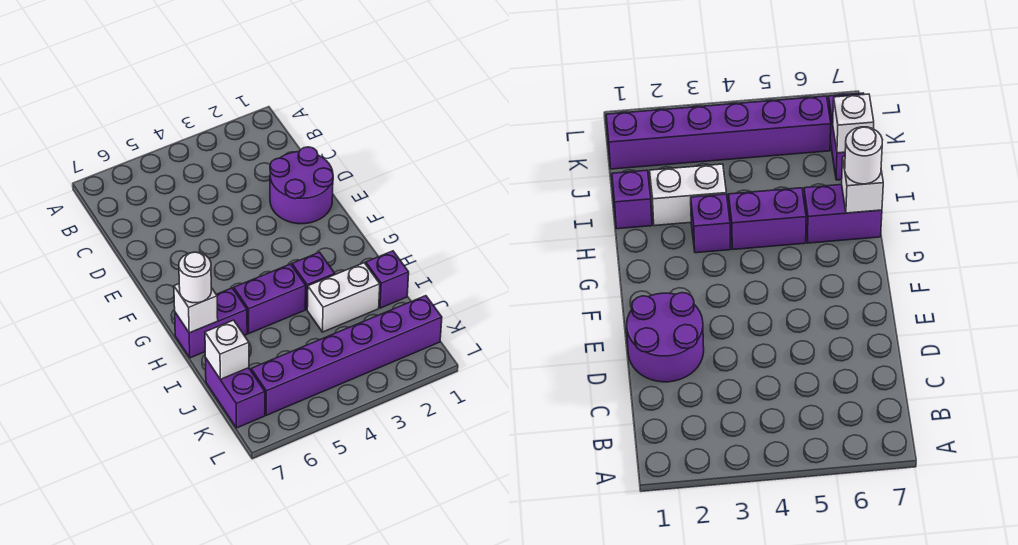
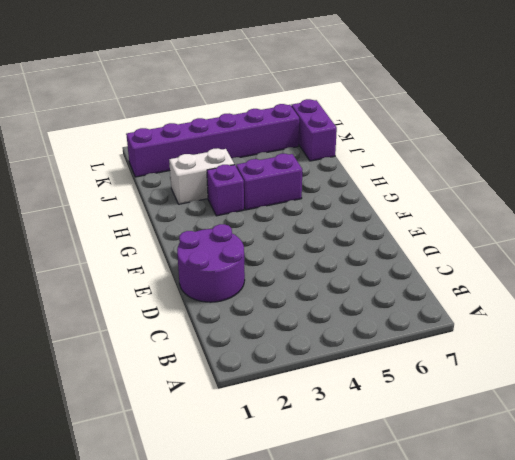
none -> purple brick H6:H7 level 1
none -> purple brick I1 level 1

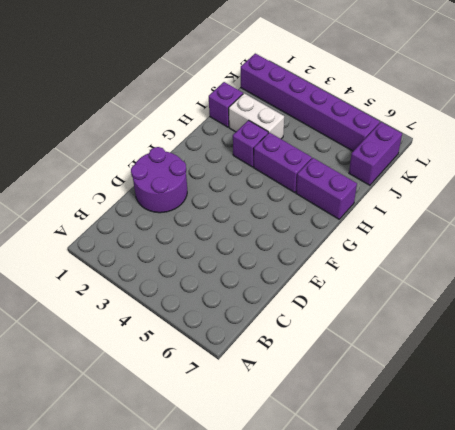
none -> white brick H7 level 2
none -> white brick J7 level 2

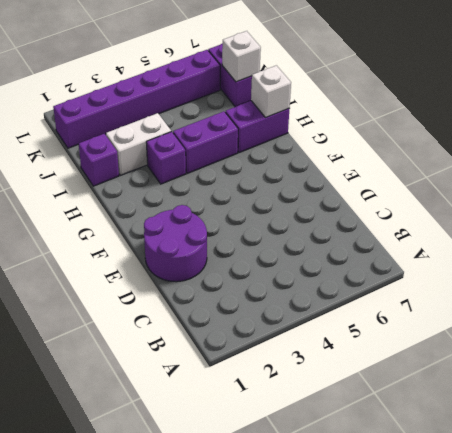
none -> white round brick H7 level 3

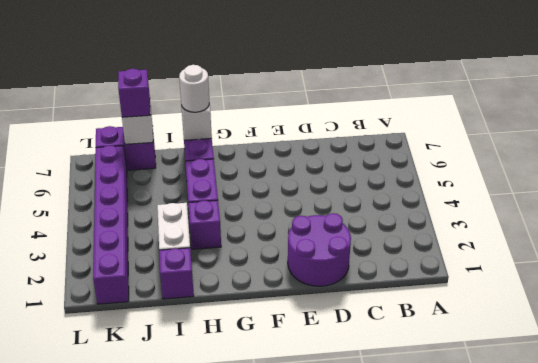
purple brick J7 level 3 -> none

